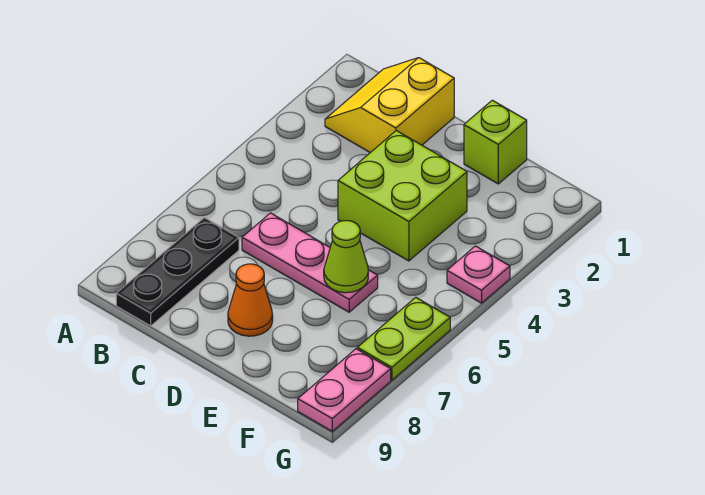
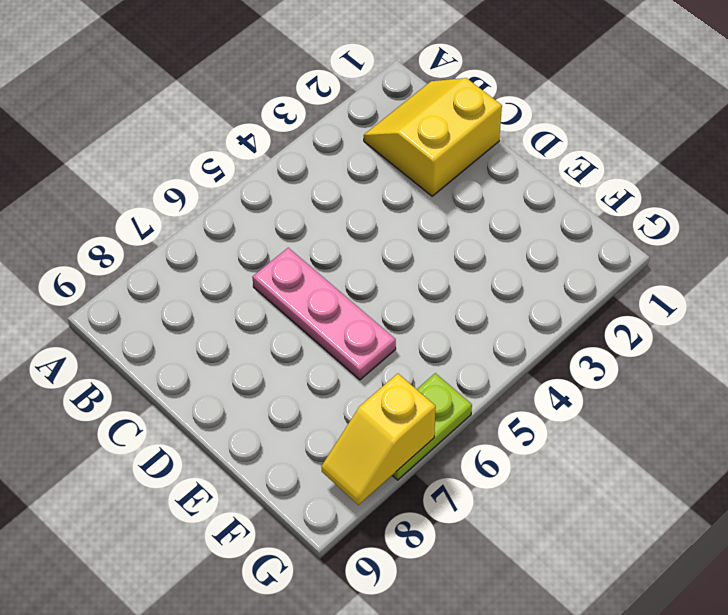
yellow slope G7:G8 level 2 top 7 -> none
none -> black plate B7:B9 level 1
none -> lime brick D3:E4 level 1

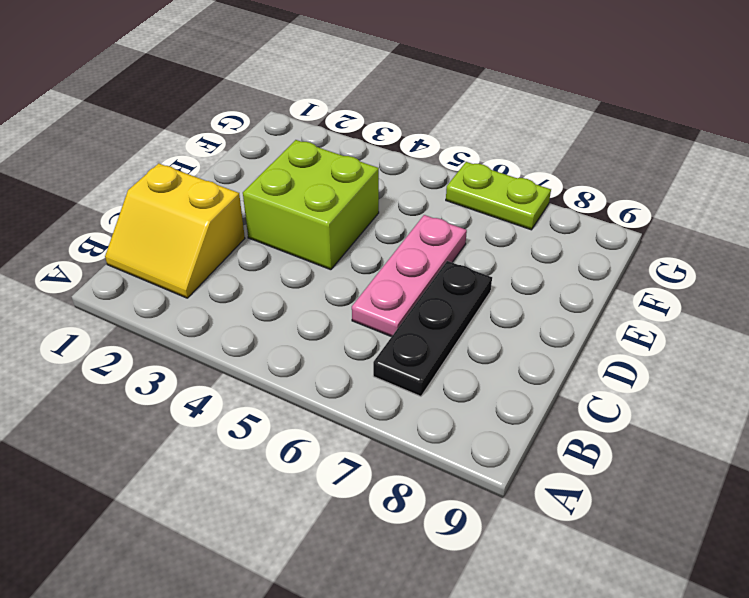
black plate B7:D7 level 1 -> black plate B7:B9 level 1
none -> orange cone D8 level 1
none -> lime brick E1 level 1

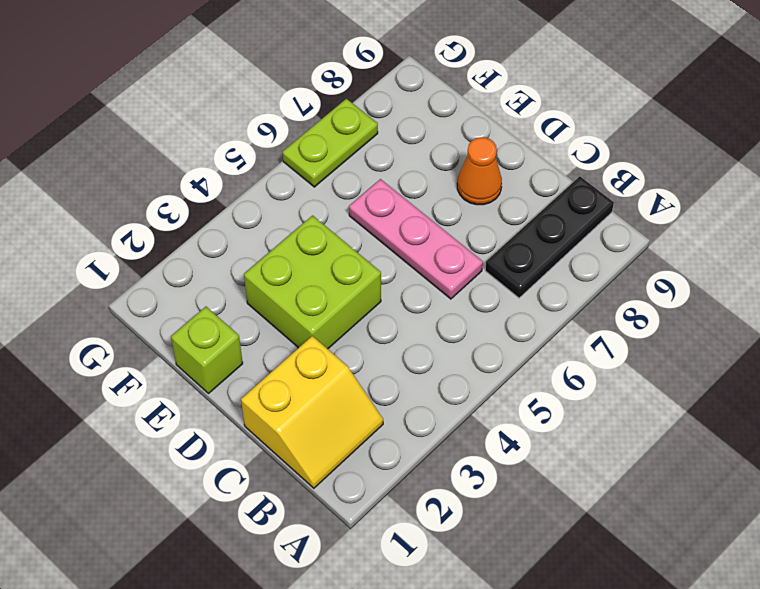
none -> pink plate G4 level 1
none -> pink plate G8:G9 level 1

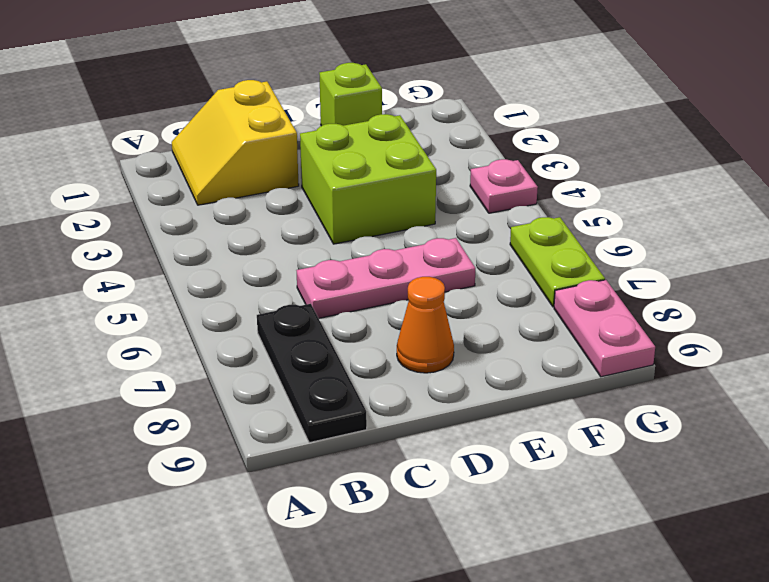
none -> lime cone E6 level 2

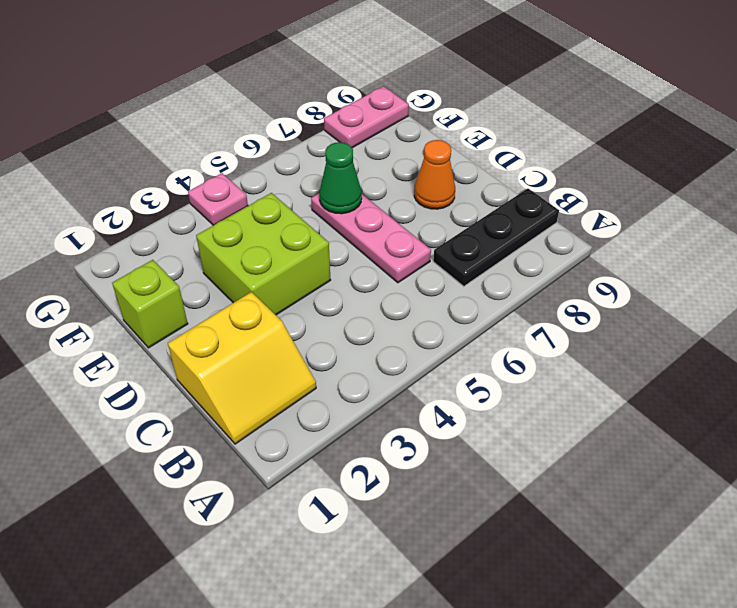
green cone E6 level 2 -> lime cone E6 level 2
none -> lime plate G6:G7 level 1

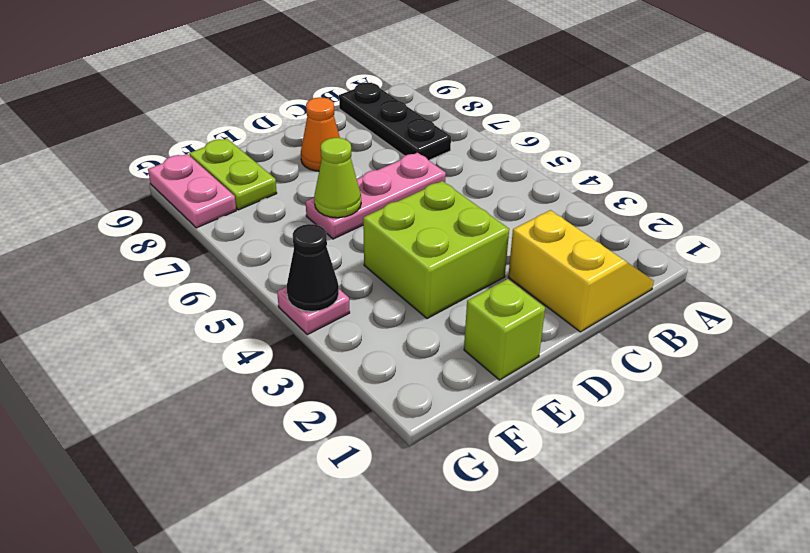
lime plate F8:F9 level 1 -> lime plate G6:G7 level 1
black cone G4 level 2 -> none

